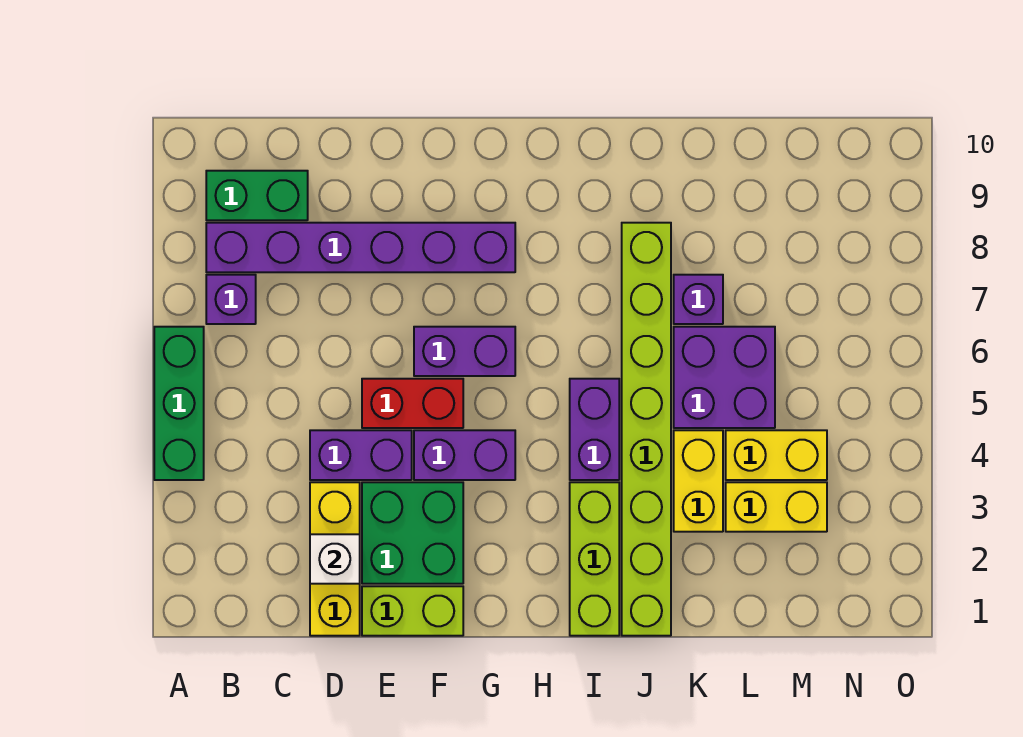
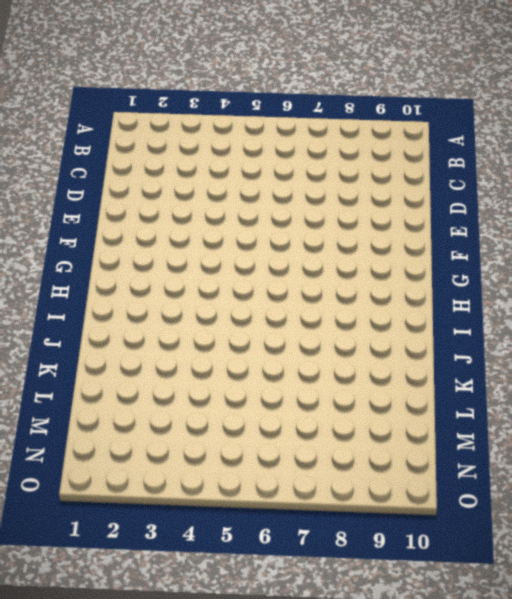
none -> green brick A4:A6 level 1
none -> purple brick B7 level 1
none -> purple brick B8:G8 level 1

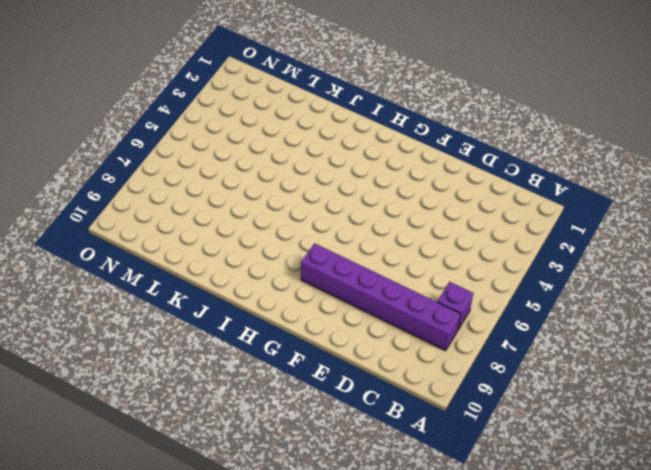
none -> green brick A4:A6 level 1
none -> green brick B9:C9 level 1
none -> yellow brick D1:D3 level 1

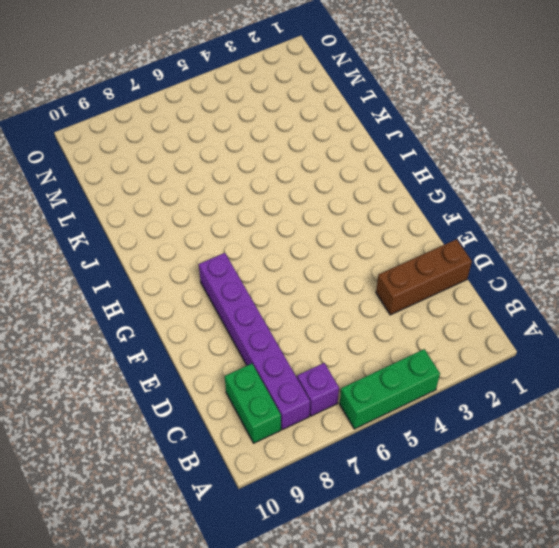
brown brick D1:D3 level 1 -> yellow brick D1:D3 level 1
none -> purple brick D4:E4 level 1
none -> lime brick E1:F1 level 1
none -> green brick E2:F3 level 1

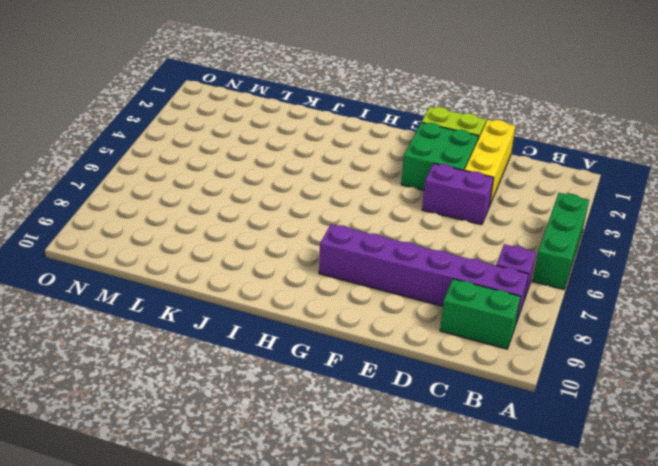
none -> red brick E5:F5 level 1
none -> purple brick F4:G4 level 1
none -> purple brick F6:G6 level 1

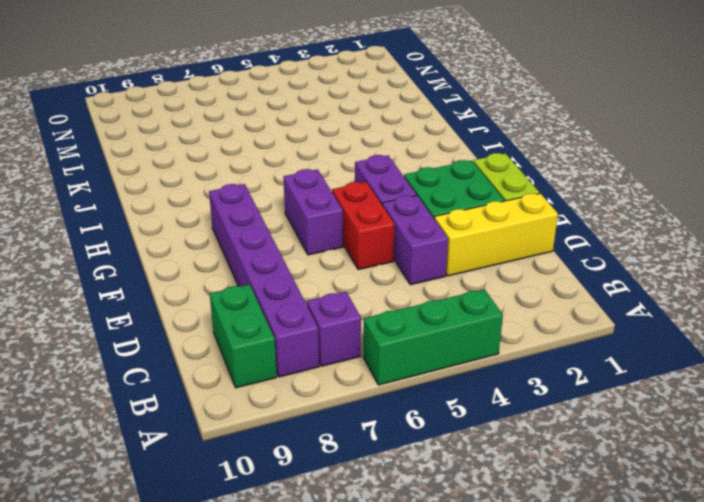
none -> lime brick I1:I3 level 1
none -> purple brick I4:I5 level 1
none -> lime brick J1:J8 level 1

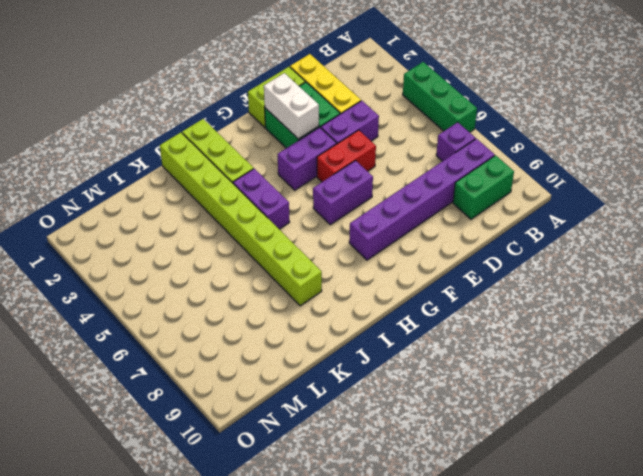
white brick F2:F3 level 2 -> none
none -> yellow brick K3:K4 level 1
none -> purple brick K5:L6 level 1
none -> purple brick K7 level 1

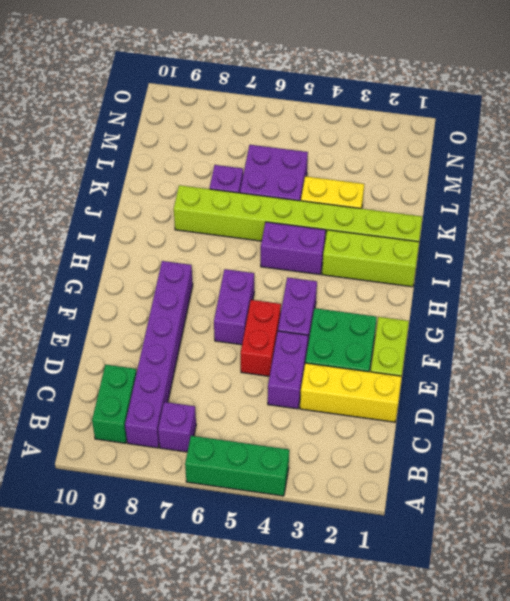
none -> yellow brick L3:M3 level 1
none -> yellow brick L4:M4 level 1
none -> white brick D2 level 2

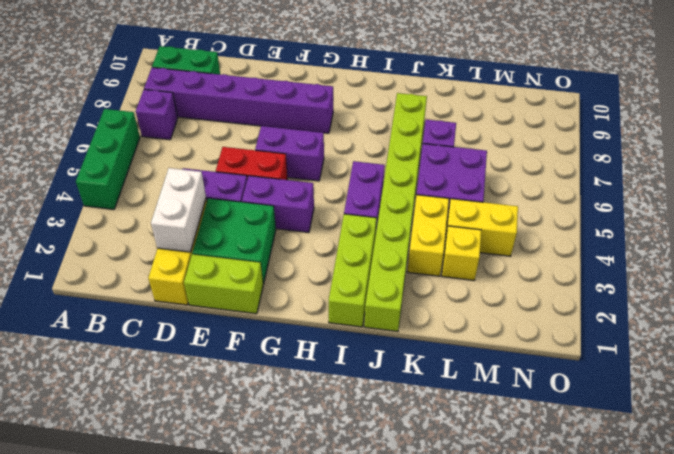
white brick D2:D3 level 2 -> white brick D2 level 2
yellow brick L3 level 1 -> yellow brick L3:M3 level 1

